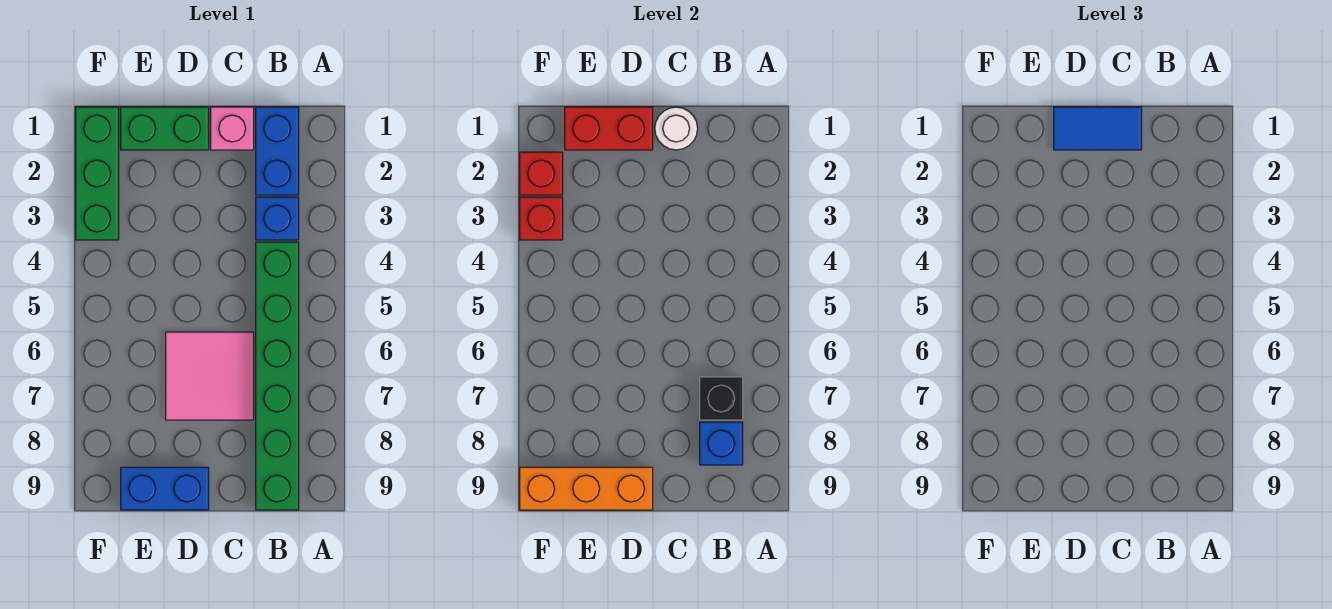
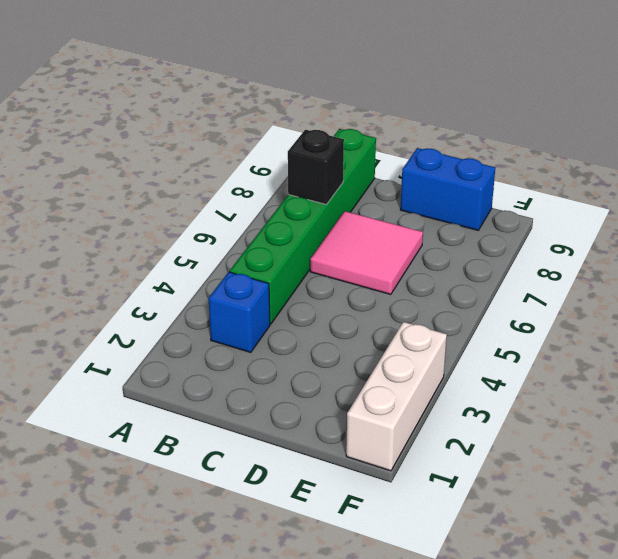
white brick F1:F3 level 1 -> green brick F1:F3 level 1
none -> blue brick B1:B2 level 1
none -> pink brick C1 level 1
none -> green brick D1:E1 level 1

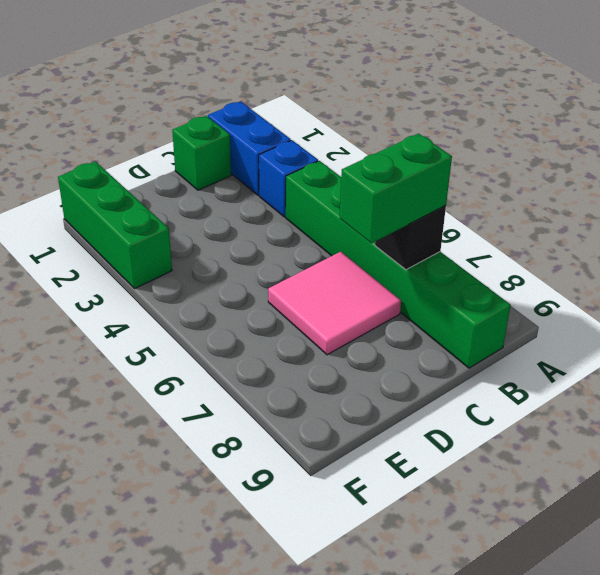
green brick B7:C7 level 3 -> green brick D1:E1 level 1
green brick C1 level 1 -> pink brick C1 level 1
none -> blue brick D9:E9 level 1
none -> blue brick B8 level 2
none -> white round brick C1 level 2

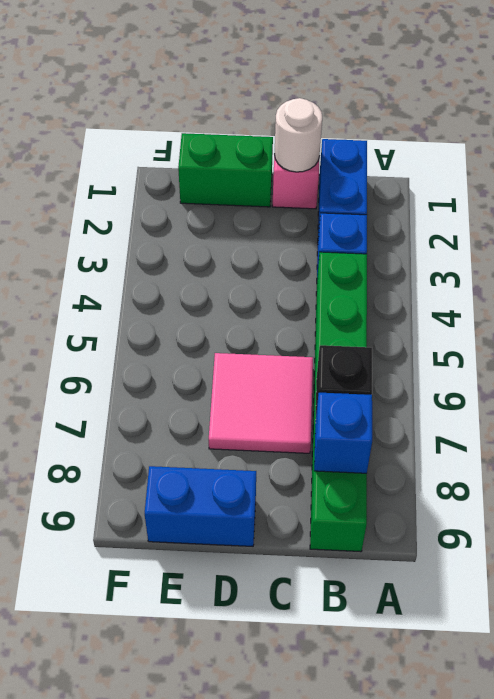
none -> green brick F1:F3 level 1
none -> red brick D1:E1 level 2
none -> orange brick D9:F9 level 2

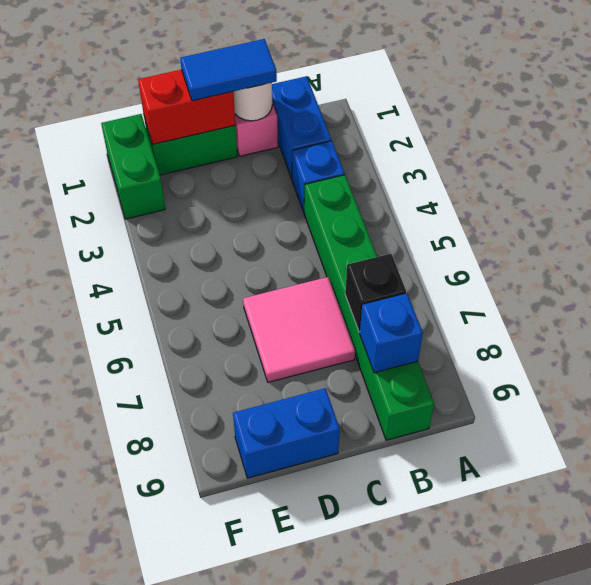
green brick F1:F2 level 1 -> green brick F1:F3 level 1
none -> orange brick D9:F9 level 2
none -> red brick F2 level 2
none -> red brick F3 level 2

